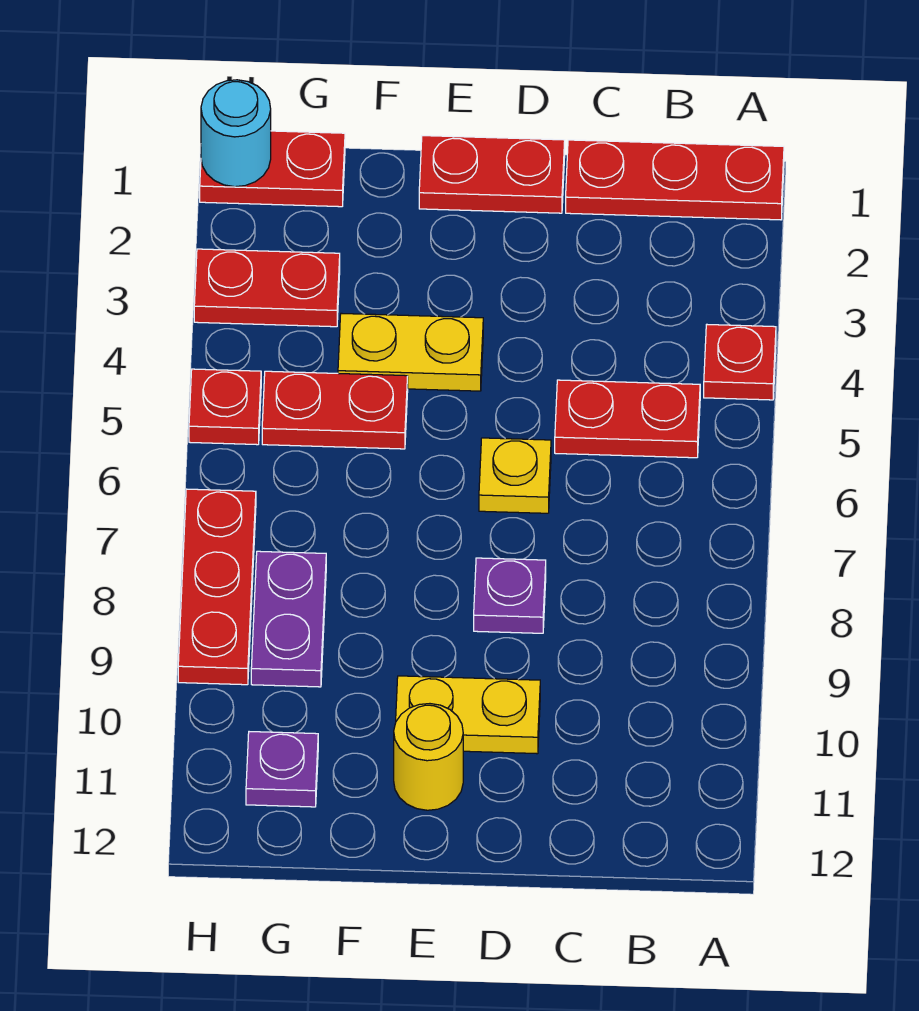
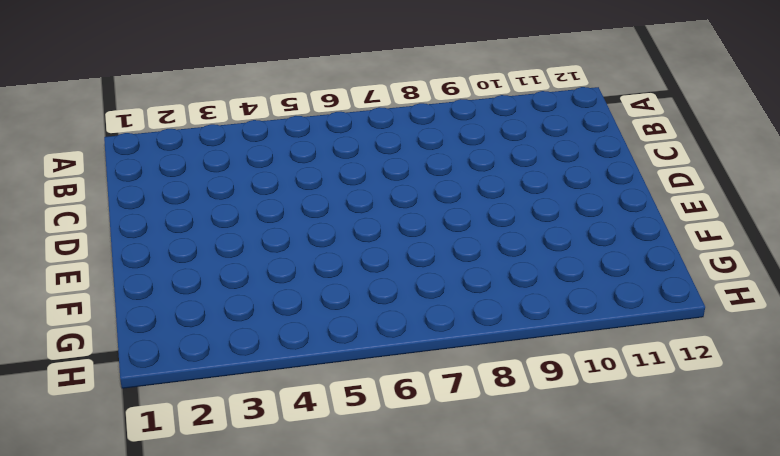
none -> red plate A1:C1 level 1
none -> red plate A4 level 1
none -> red plate B5:C5 level 1

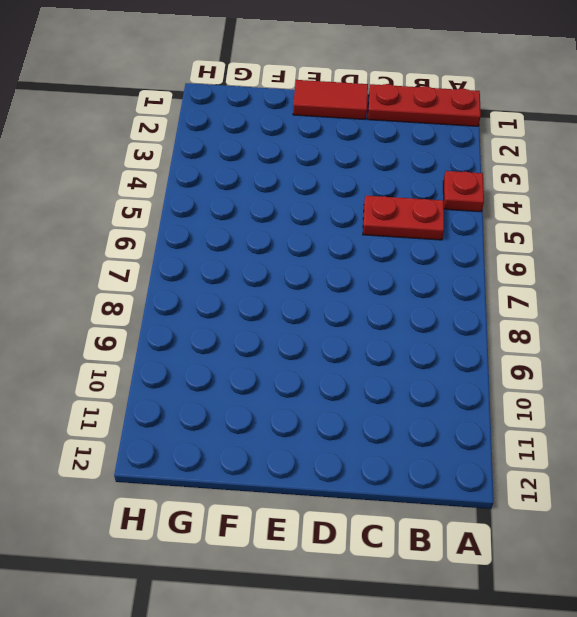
red tile D1:E1 level 1 -> red plate D1:E1 level 1
none -> yellow plate D6 level 1
none -> purple plate D8 level 1
none -> yellow plate D10:E10 level 1

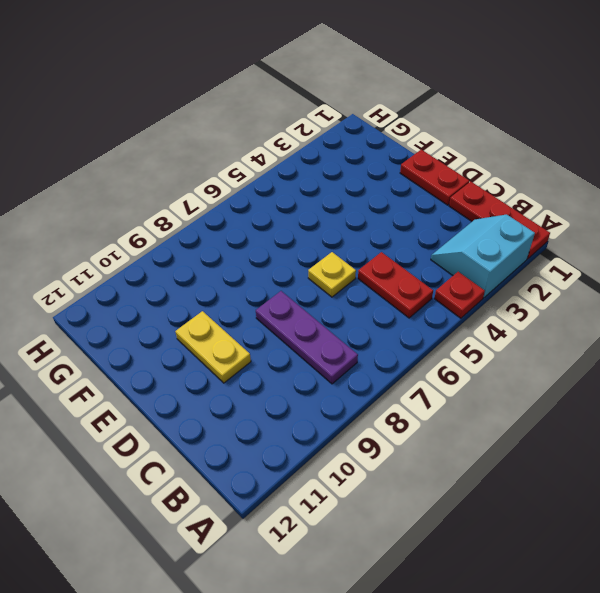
cyan slope A2:B3 level 1 top A -> none
purple plate B8:D8 level 1 -> purple plate D8 level 1
none -> yellow plate E4:F4 level 1
none -> yellow round brick E11 level 1
none -> red plate F5:G5 level 1

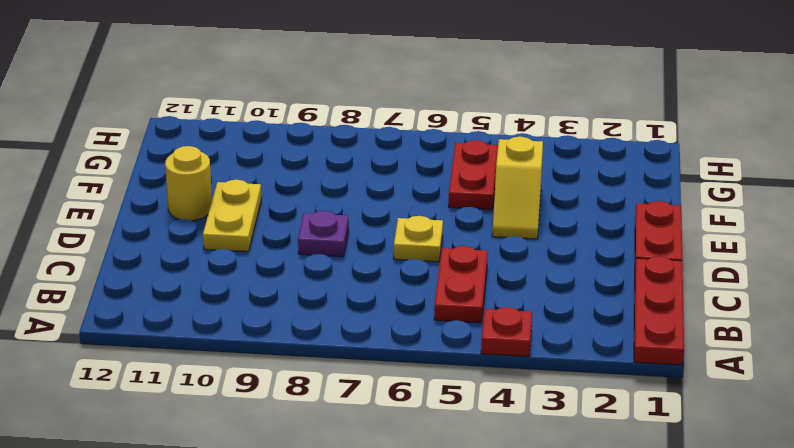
yellow slope E4:F4 level 1 top F -> yellow plate E4:F4 level 1
none -> red plate G1:H1 level 1
none -> red plate G3:H3 level 1
none -> purple plate G8:G9 level 1

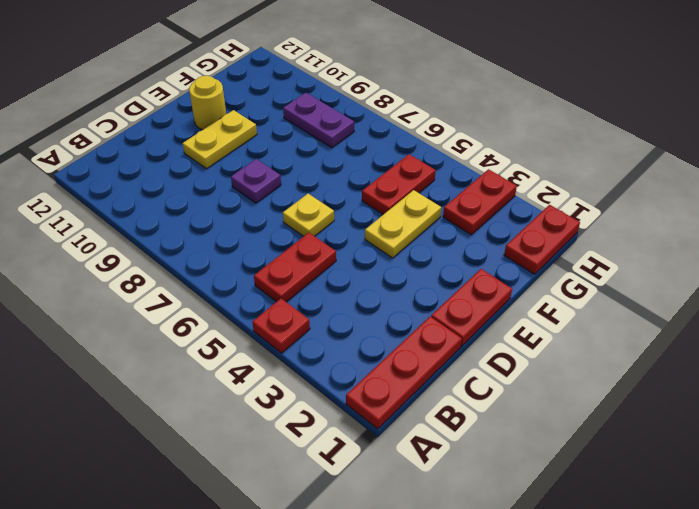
none -> purple plate G11 level 1
none -> red plate H5 level 1
none -> red plate H7:H9 level 1

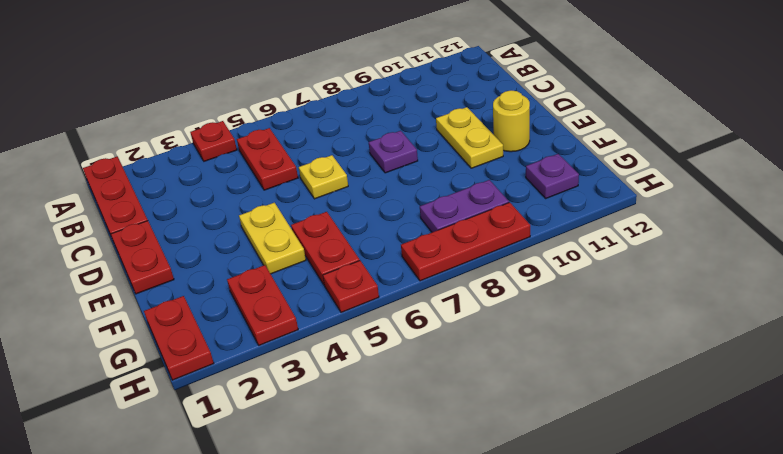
none -> cyan round brick H1 level 2

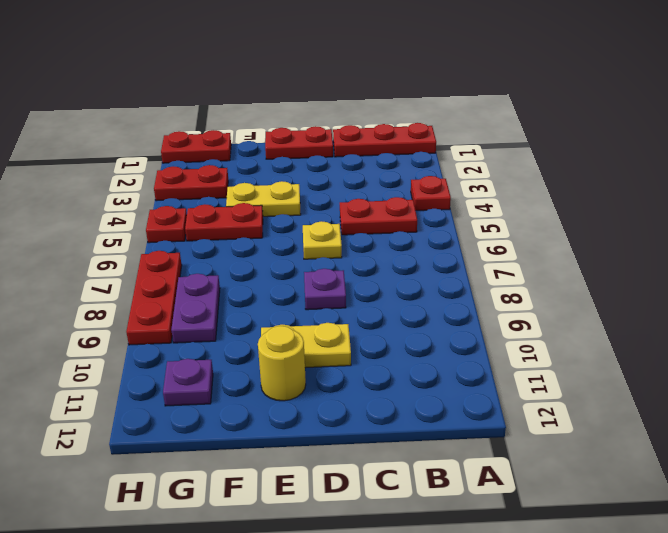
none -> cyan round brick H1 level 2

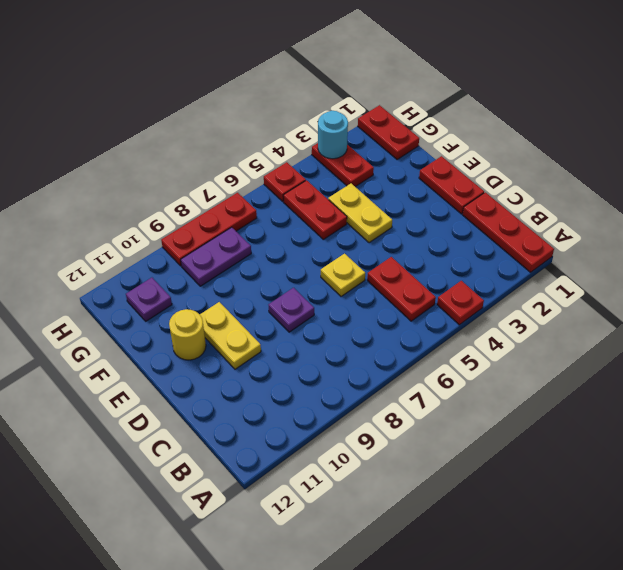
cyan round brick H3 level 2 -> cyan round brick H1 level 2

